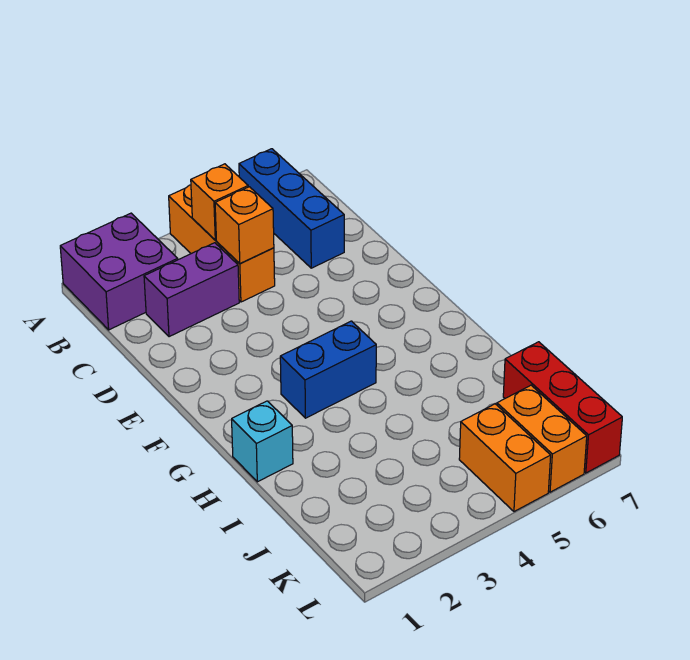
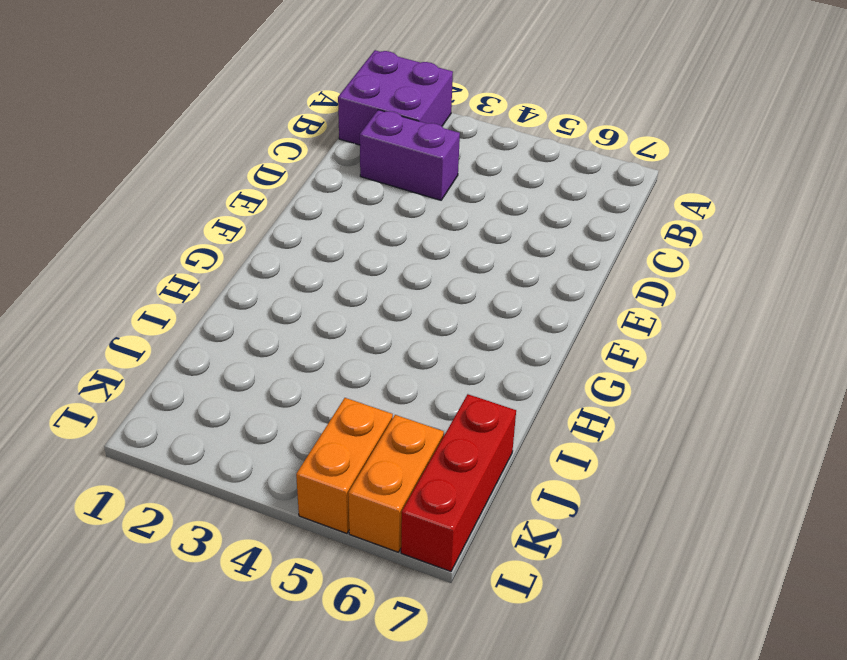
none -> orange brick A4:C4 level 1
none -> blue brick A6:C6 level 1

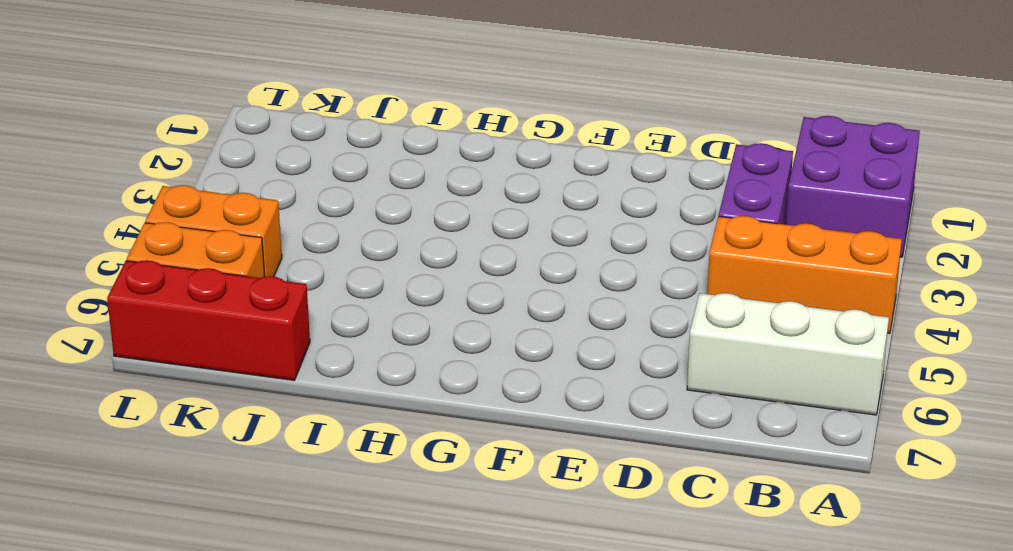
white brick A6:C6 level 1 -> blue brick A6:C6 level 1
none -> blue brick G3:G4 level 1
none -> cyan brick H1 level 1

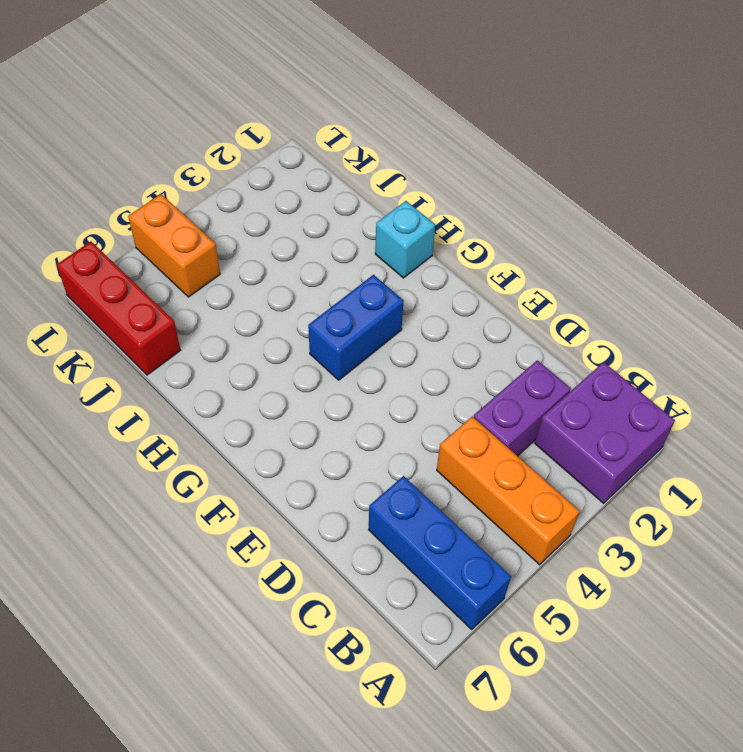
none -> orange brick K6:L6 level 1
none -> orange brick B4 level 2

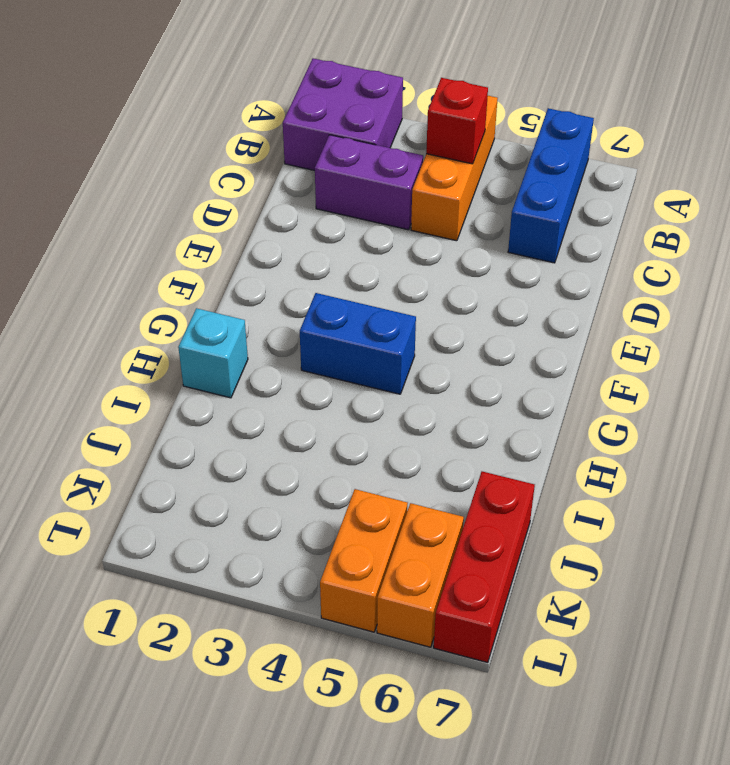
red brick B4 level 2 -> orange brick B4 level 2
none -> orange brick C4 level 2

